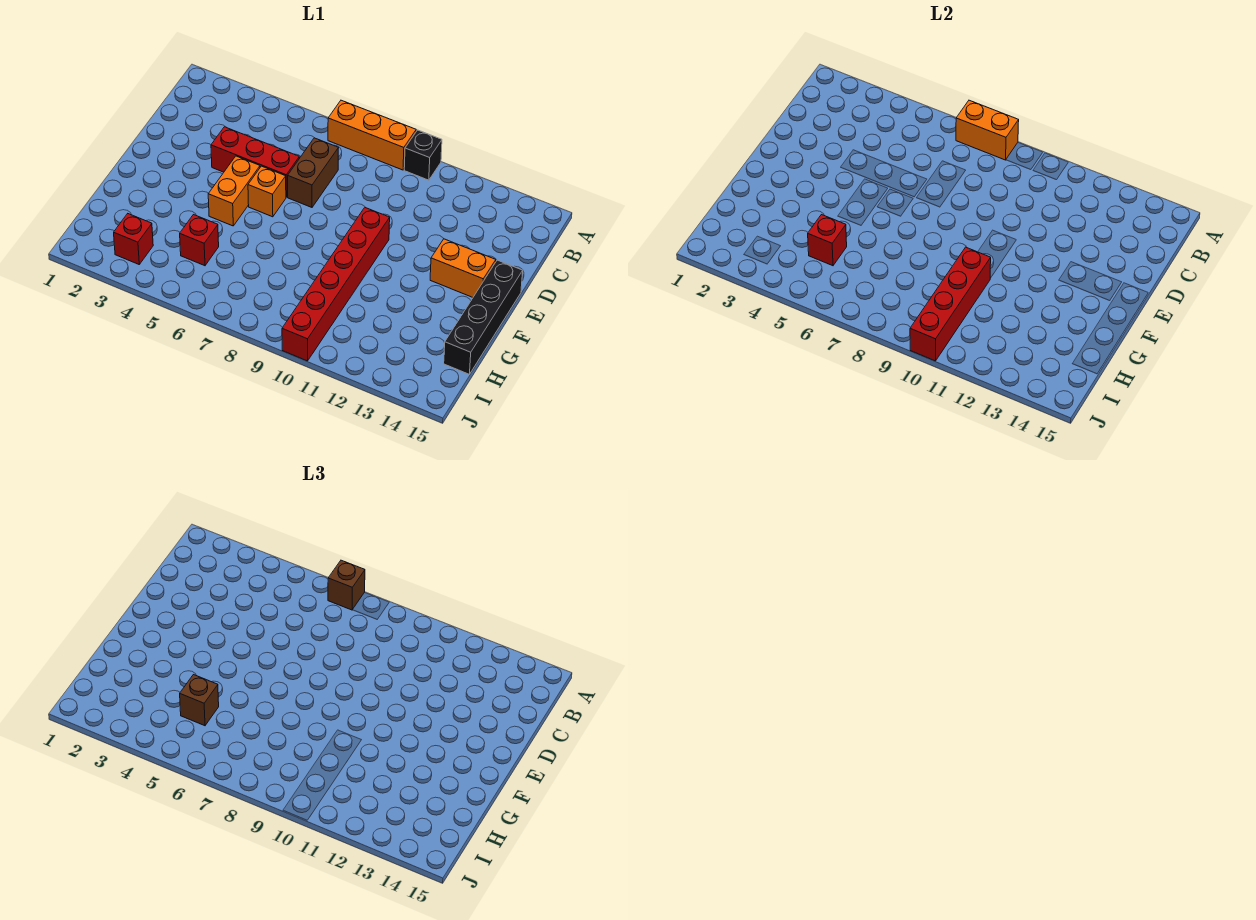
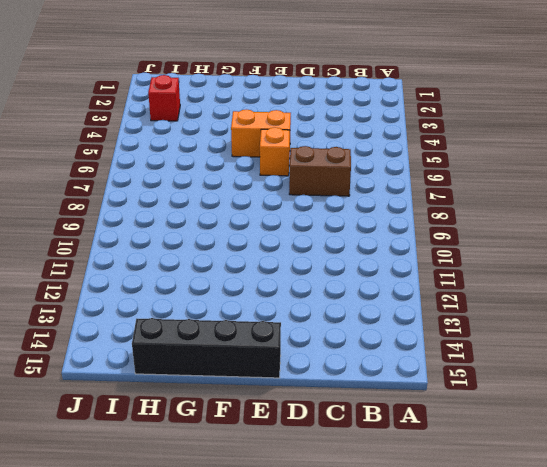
none -> orange brick A7:A9 level 1
none -> black brick A10 level 1
none -> red brick D4:D6 level 1

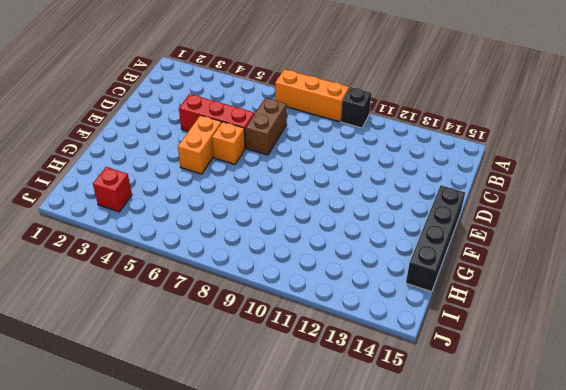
none -> red brick E10:J10 level 1
none -> orange brick E13:E14 level 1
none -> red brick H5 level 1

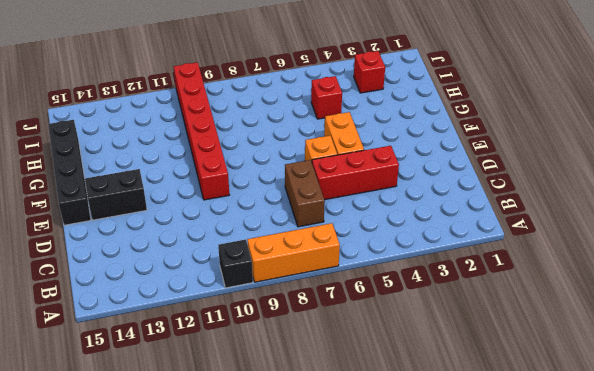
black brick E13:E14 level 1 -> orange brick E13:E14 level 1
none -> orange brick A7:A8 level 2
none -> red brick G10:J10 level 2
none -> red brick H5 level 2

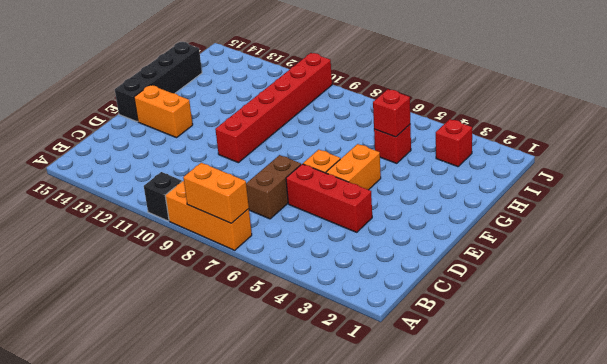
none -> red brick G10:J10 level 2
none -> brown brick A7 level 3
none -> brown brick H5 level 3

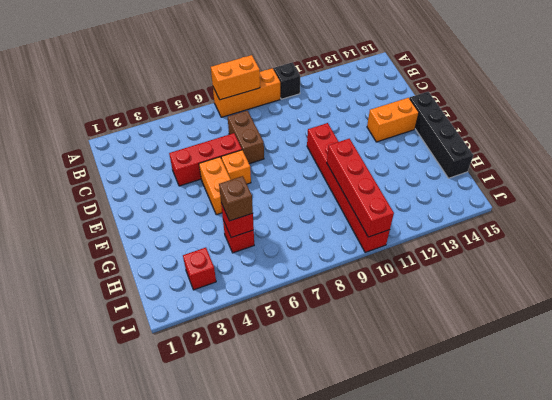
none -> brown brick A7 level 3

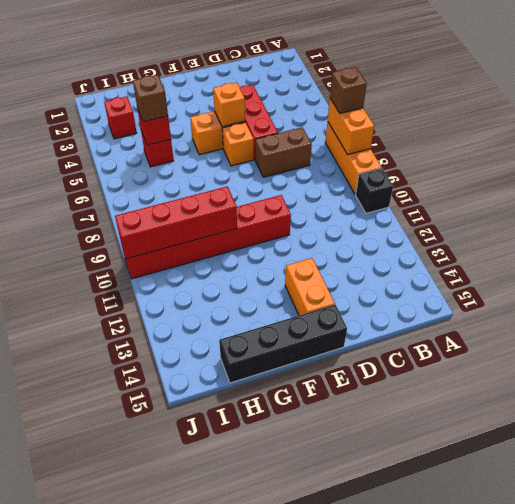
orange brick E5 level 2 -> none

